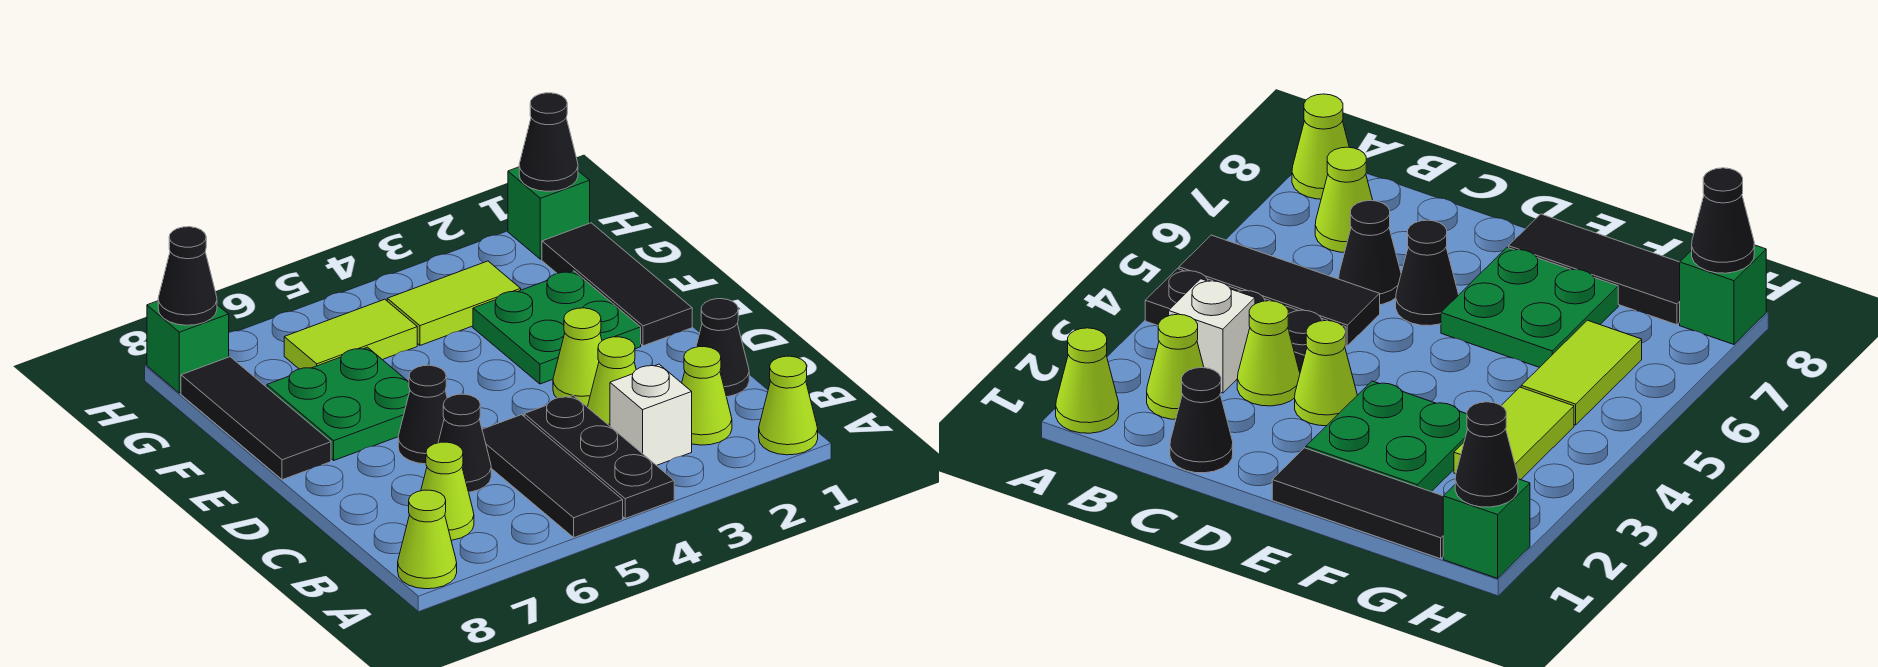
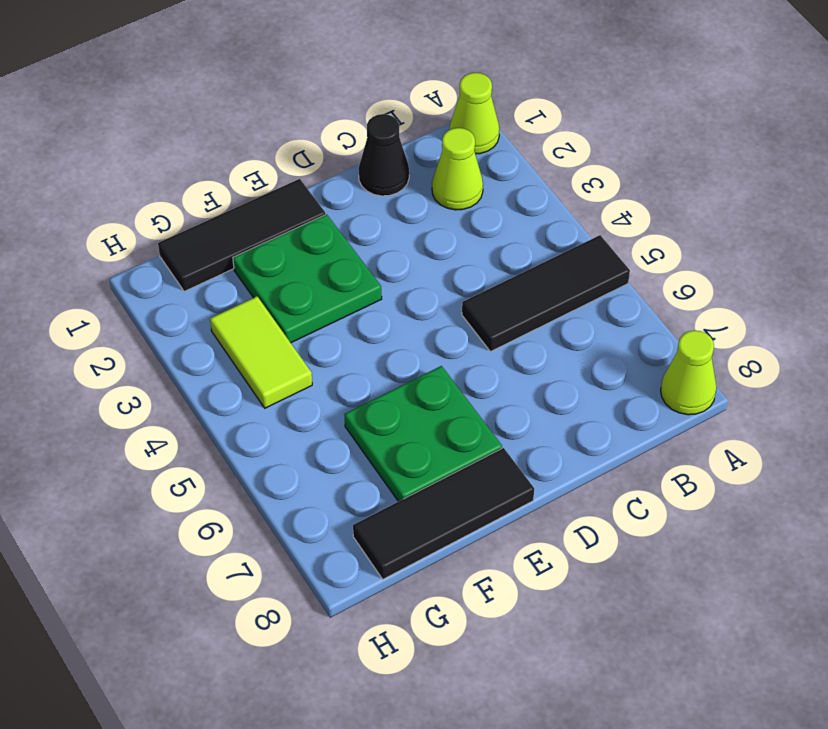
none -> black plate A4:C4 level 1
none -> white brick B3 level 1
none -> lime cone B7 level 1

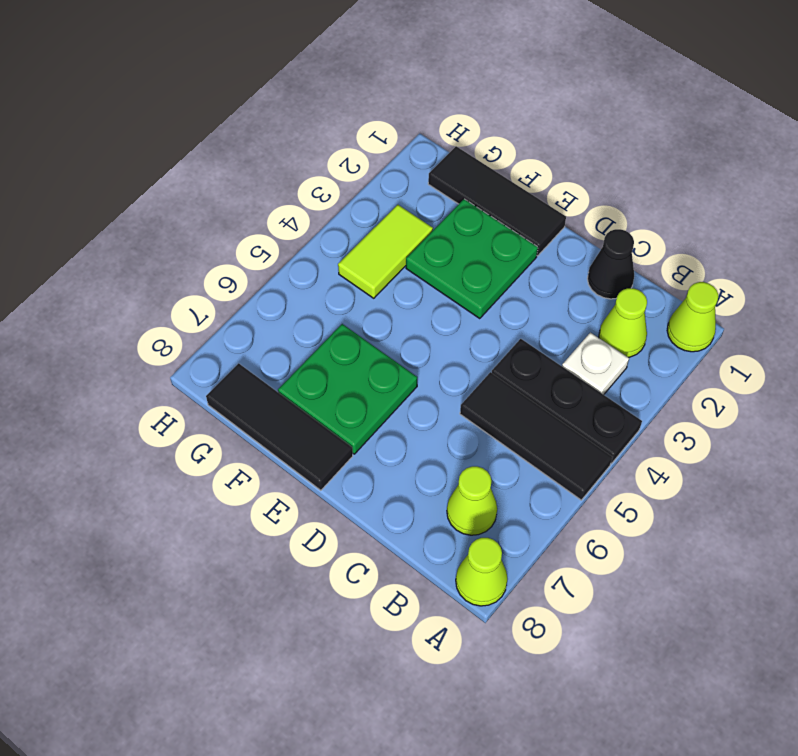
white plate B3 level 1 -> white brick B3 level 1
none -> lime cone C3 level 1
none -> black cone C6 level 1
none -> lime cone D3 level 1

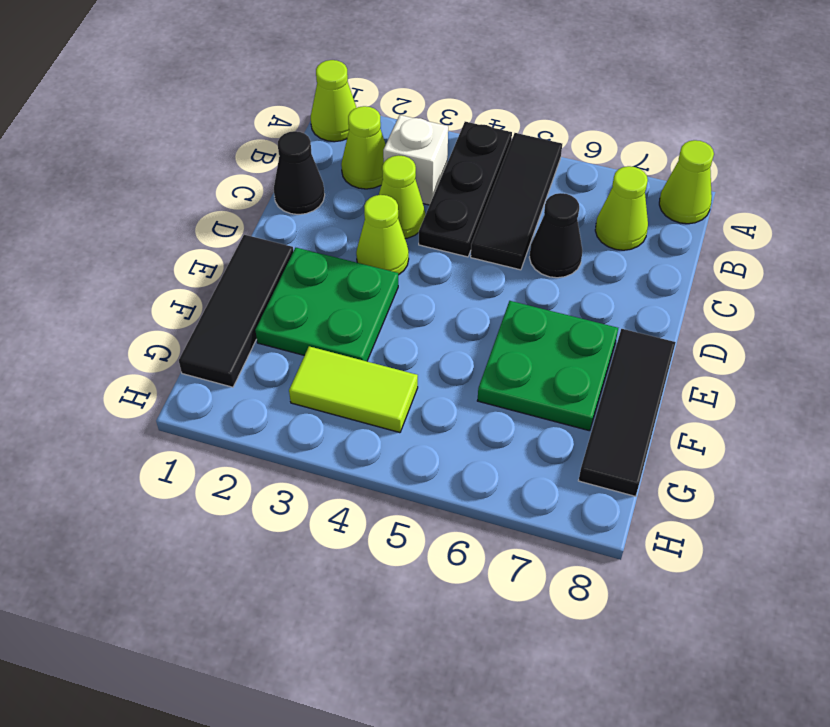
none -> black cone D6 level 1
none -> lime tile G5:G6 level 1
none -> green brick H1 level 1

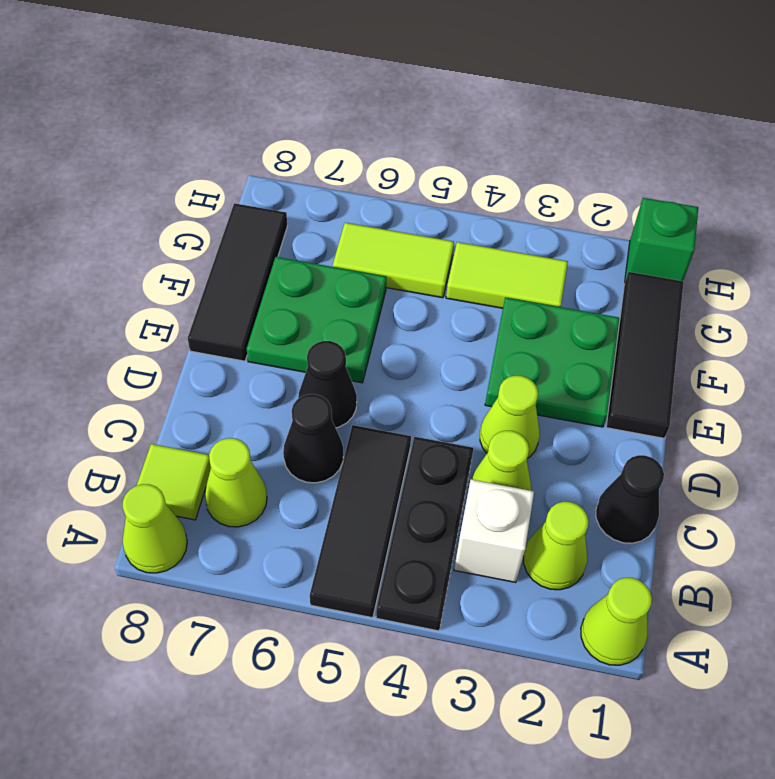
lime tile B8 level 1 -> none
none -> green brick H8 level 1
none -> black cone H1 level 2
none -> black cone H8 level 2

